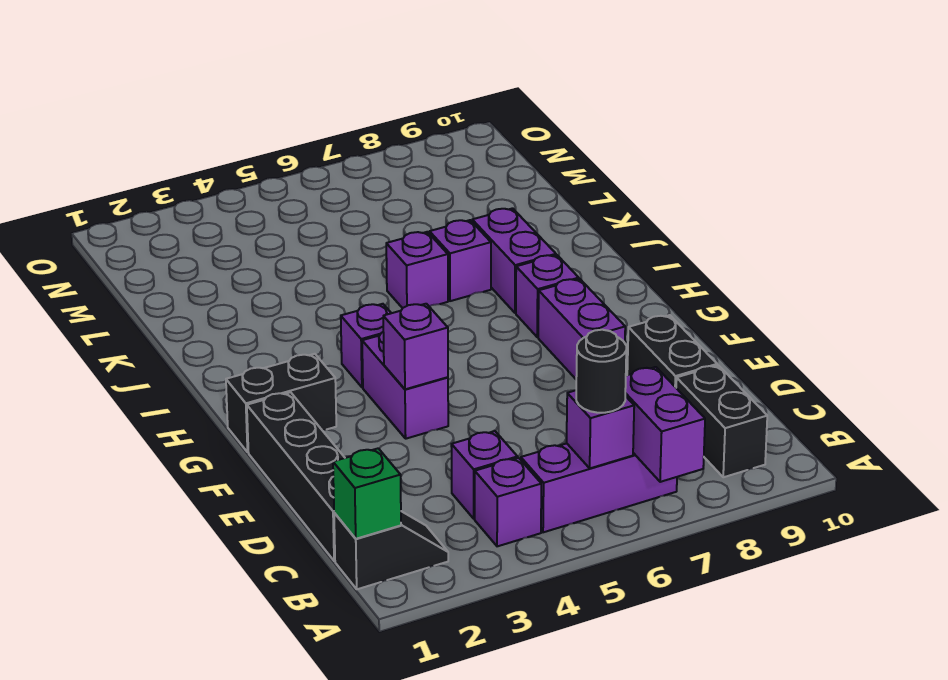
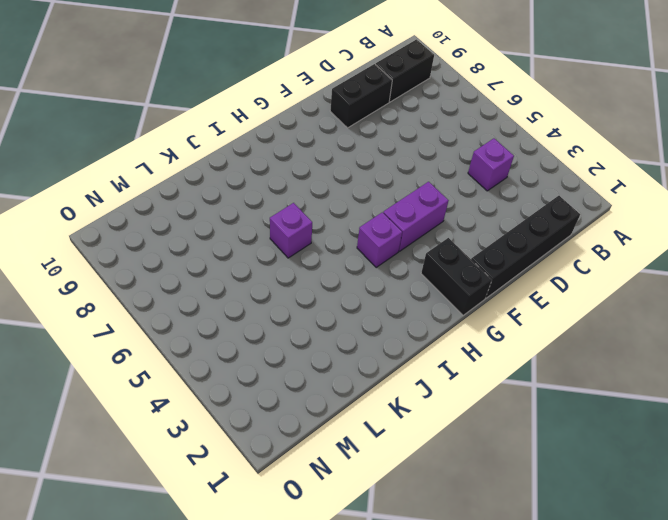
none -> black slope B1:B2 level 1 top 1
none -> purple brick B4 level 1
none -> purple brick B5:B7 level 1

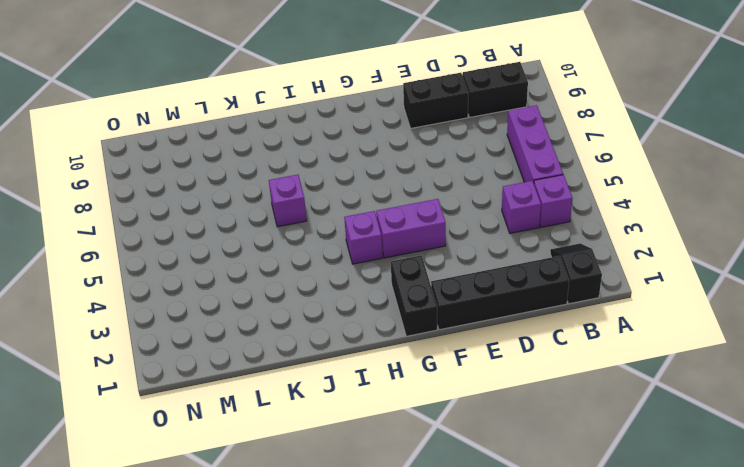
none -> purple brick F8:G8 level 1
none -> purple brick H8 level 1
none -> purple brick I8:J8 level 1

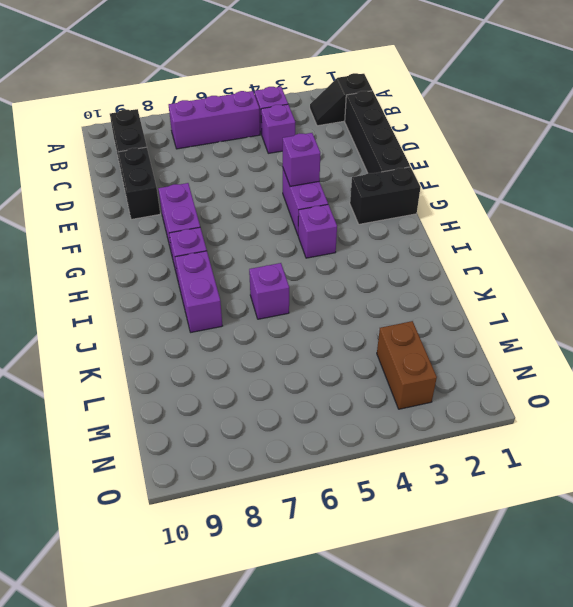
brown brick M3:N3 level 1 -> none
none -> purple brick J7 level 1
none -> purple brick A7:B7 level 2
none -> green brick B1 level 2

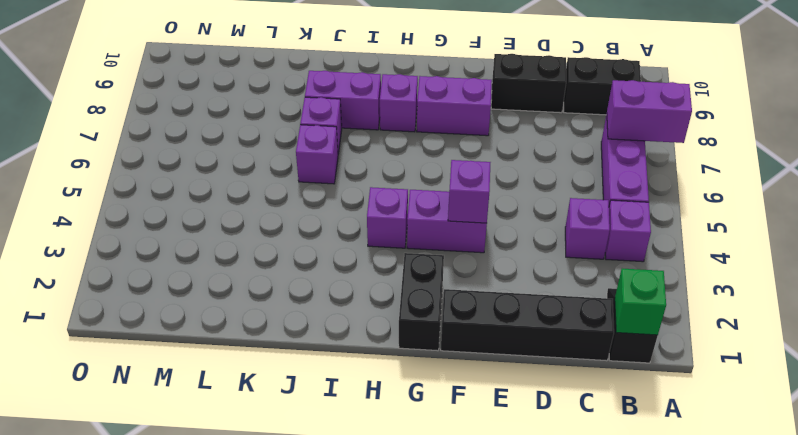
none -> purple brick B6 level 2
none -> black round brick B6 level 3

